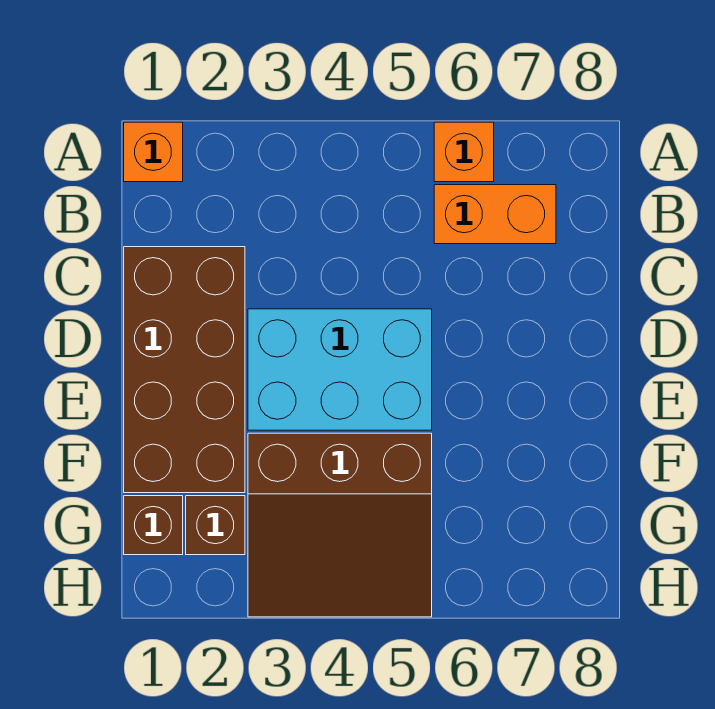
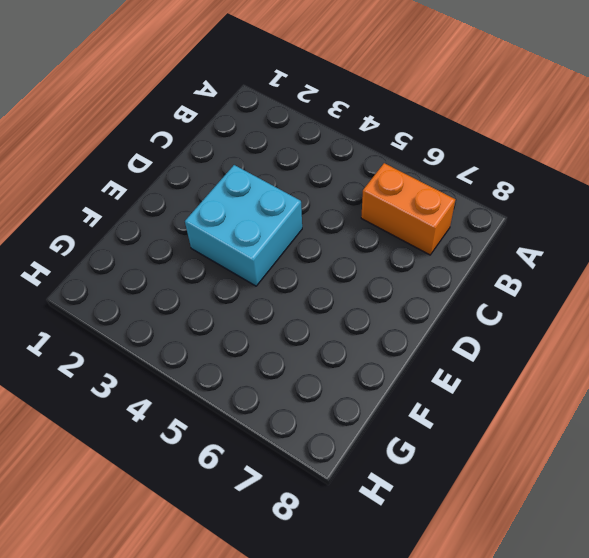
cyan brick D3:E4 level 1 -> cyan brick D3:E5 level 1
none -> orange brick A1 level 1
none -> orange brick A6 level 1

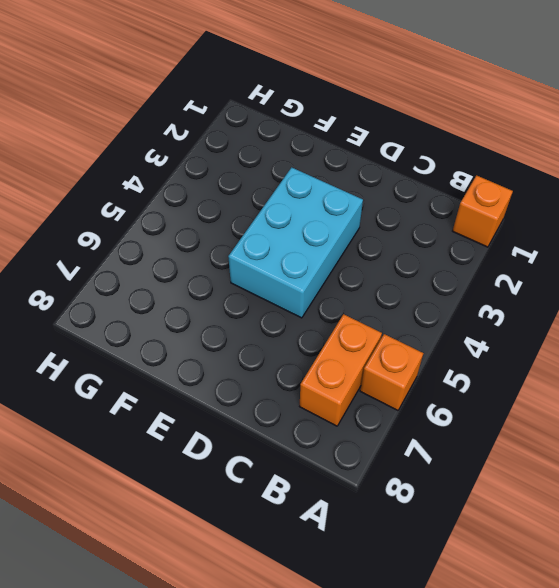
none -> brown brick C1:F2 level 1
none -> brown slope F3:H5 level 1 top F

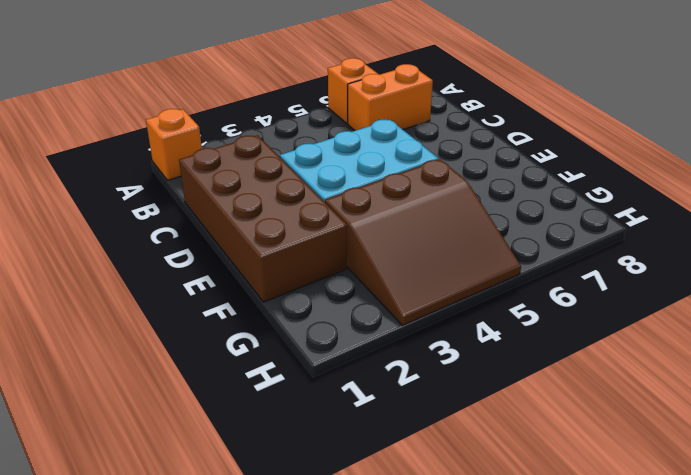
none -> brown brick G1 level 1
none -> brown brick G2 level 1

